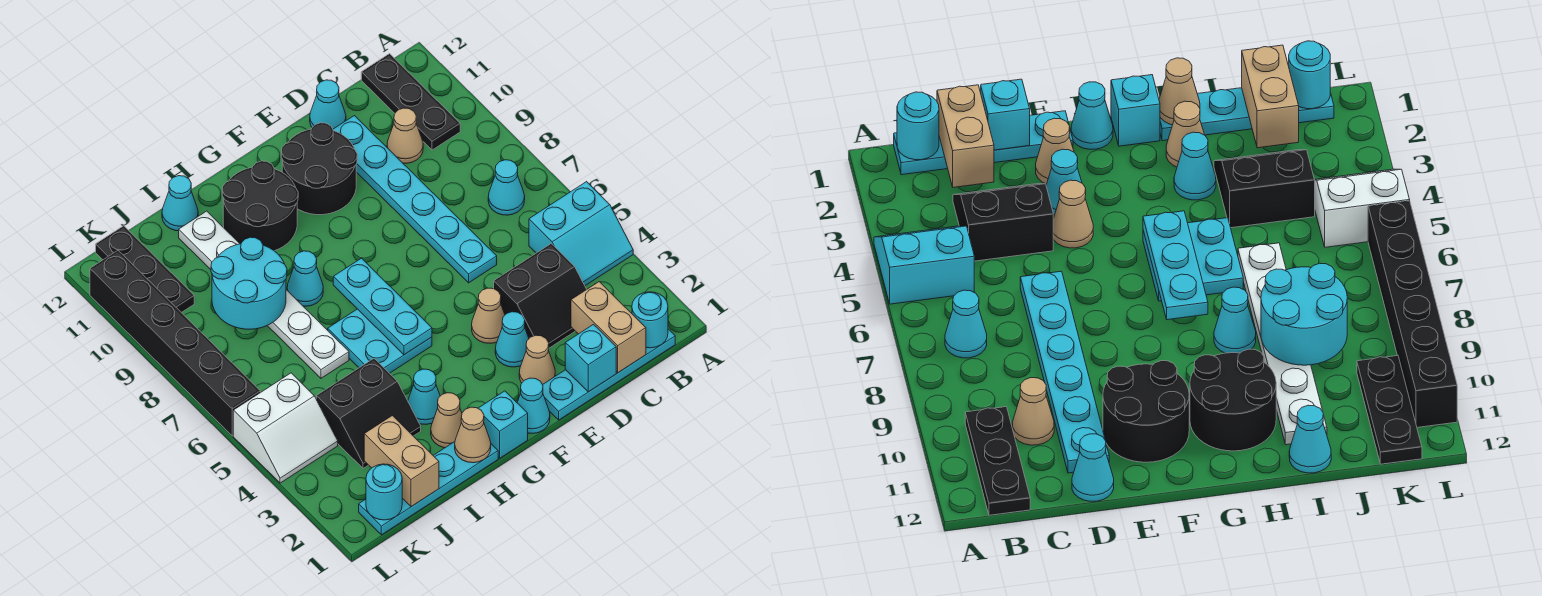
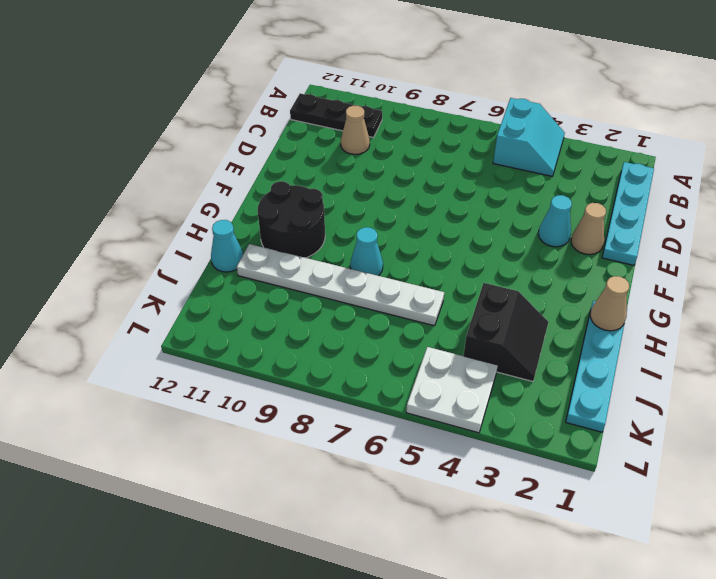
white plate K4:L5 level 1 -> white slope K4:L5 level 1 top 5
none -> cyan cone B7 level 1
none -> black slope C3:D4 level 1 top 4
none -> cyan plate D6:D11 level 1
none -> cyan cone D12 level 1

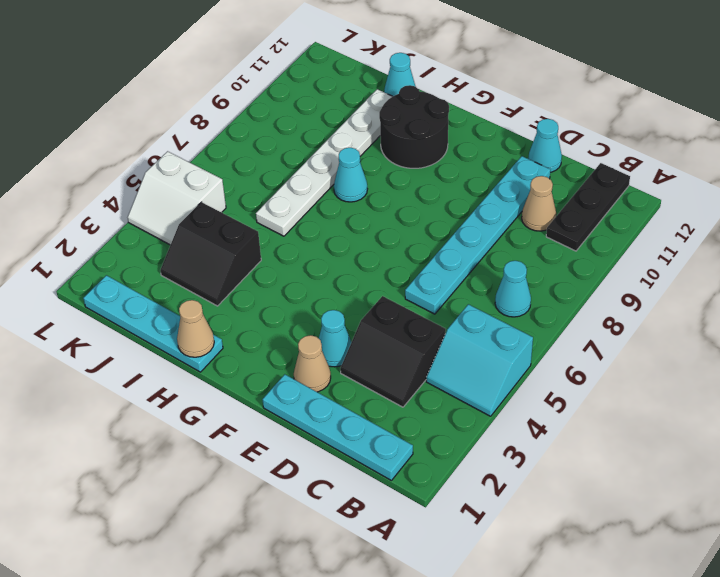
none -> tan cone E4 level 1
none -> black round brick E10:F11 level 1
none -> cyan cone F1 level 1
none -> cyan brick G1 level 1

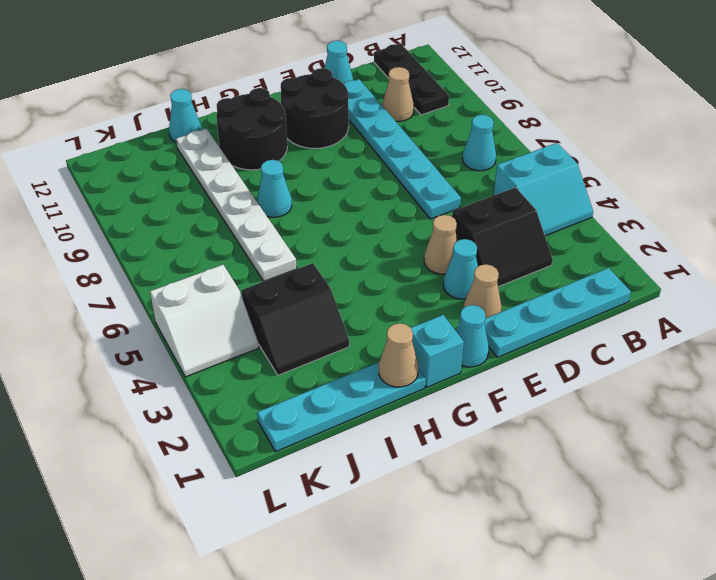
none -> cyan plate G5:H6 level 1
none -> tan cone H2 level 1
none -> cyan cone H3 level 1
none -> black plate K10:K12 level 1

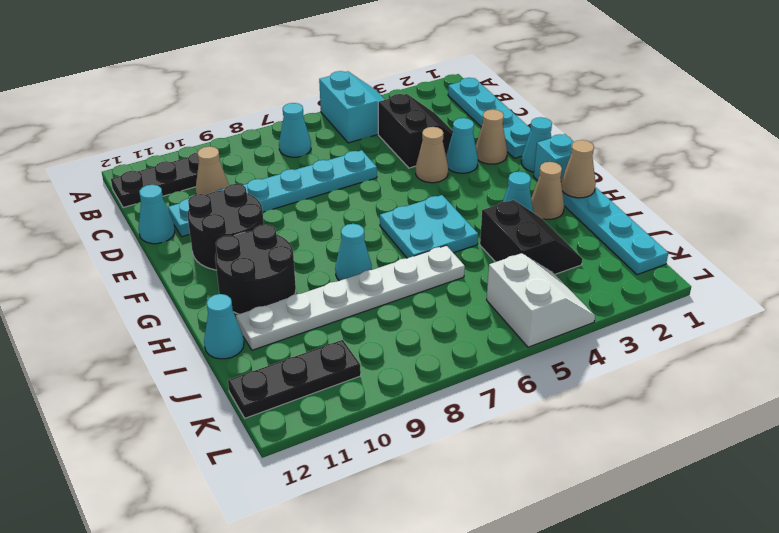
none -> black brick L6:L11 level 1
none -> cyan round brick B1 level 2
none -> tan brick C1:C2 level 2
none -> cyan brick D1 level 2

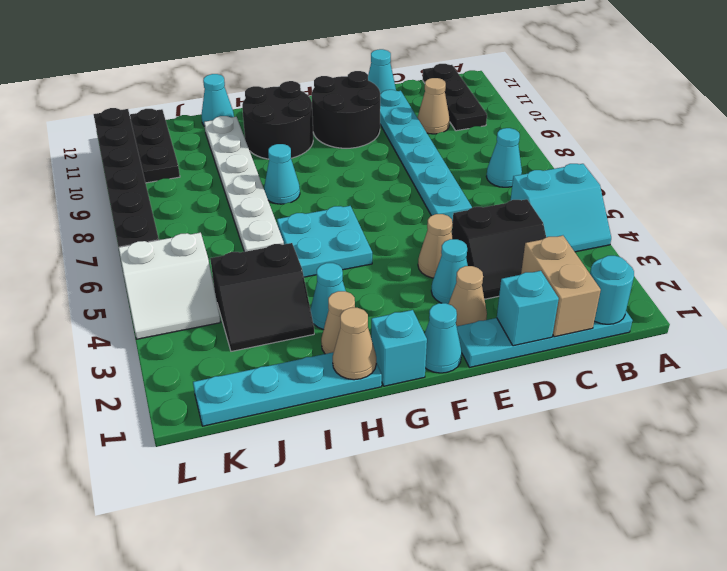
none -> cyan plate G5:G7 level 2
none -> cyan round brick I8:J9 level 2
none -> tan brick J1:J2 level 2
none -> cyan round brick K1 level 2

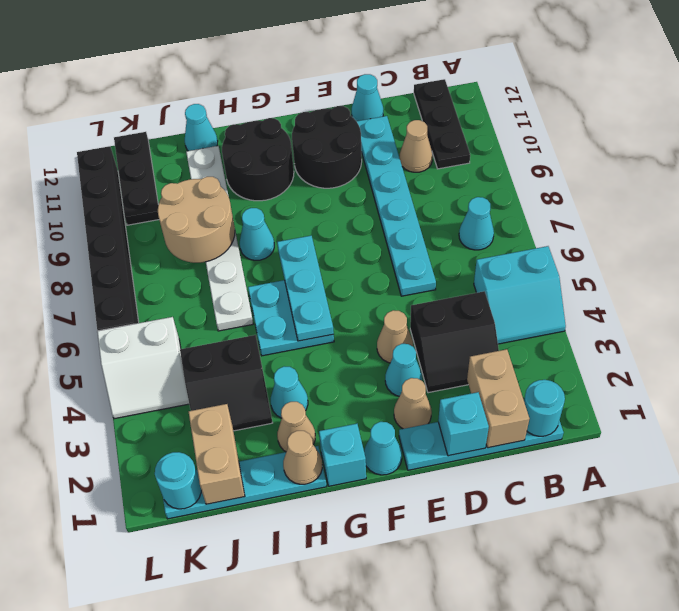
tan round brick I8:J9 level 2 -> cyan round brick I8:J9 level 2

